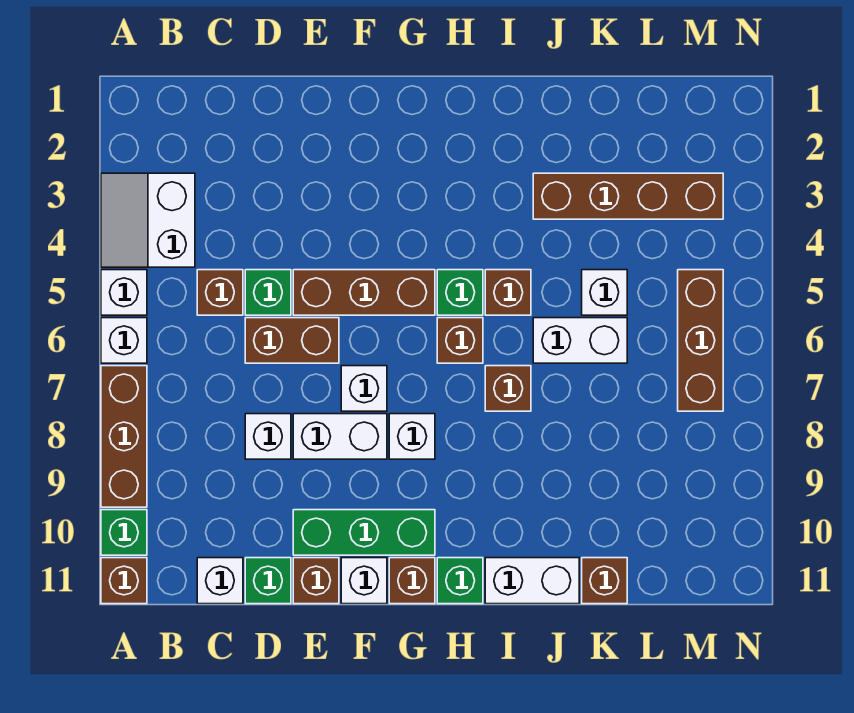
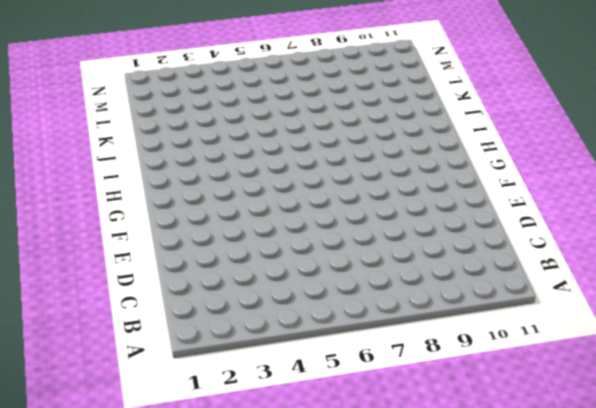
none -> white slope A3:B4 level 1 top B
none -> white brick A5 level 1
none -> white brick A6 level 1
none -> brown brick A7:A9 level 1

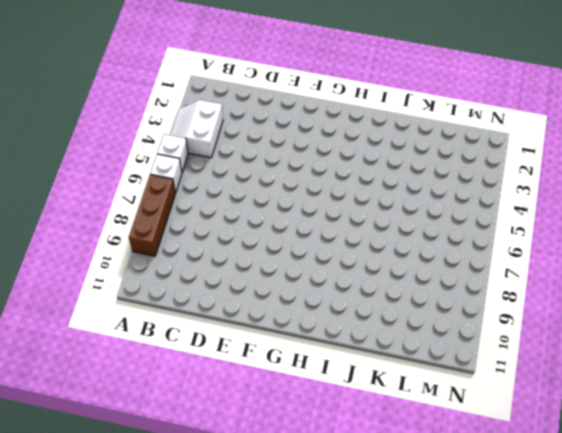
none -> green brick A10 level 1
none -> brown brick A11 level 1
none -> brown brick C5 level 1
none -> white brick C11 level 1

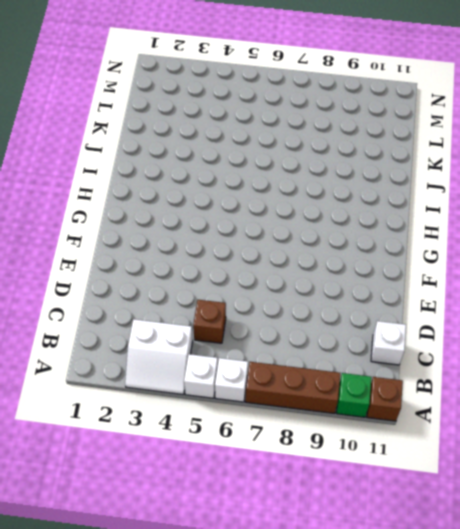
none -> green brick D5 level 1
none -> brown brick D6:E6 level 1
none -> white brick D8 level 1
none -> green brick D11 level 1

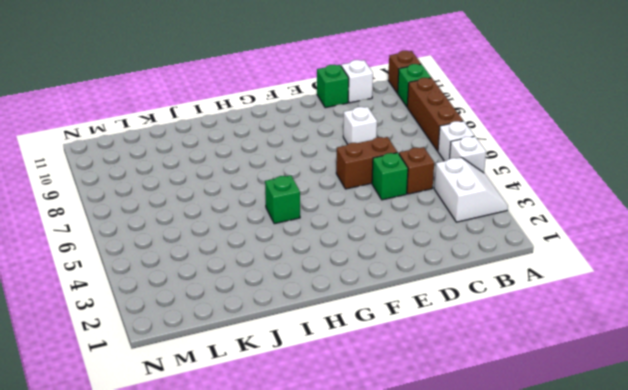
none -> brown brick E5:G5 level 1
none -> white brick E8:F8 level 1
none -> green brick E10:G10 level 1
none -> brown brick E11 level 1

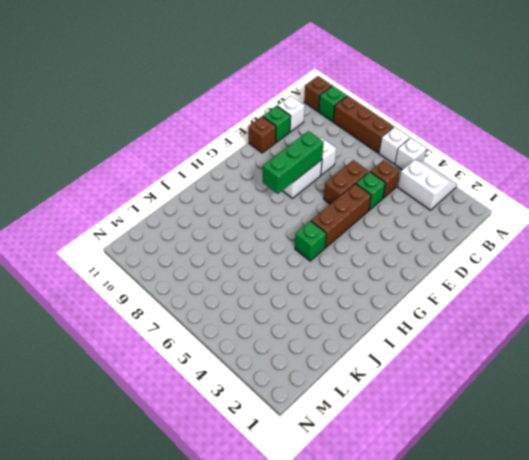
green brick E8:G8 level 2 -> green brick E10:G10 level 1
none -> white brick F7 level 1
none -> white brick F11 level 1
none -> white brick G8 level 1
none -> brown brick G11 level 1

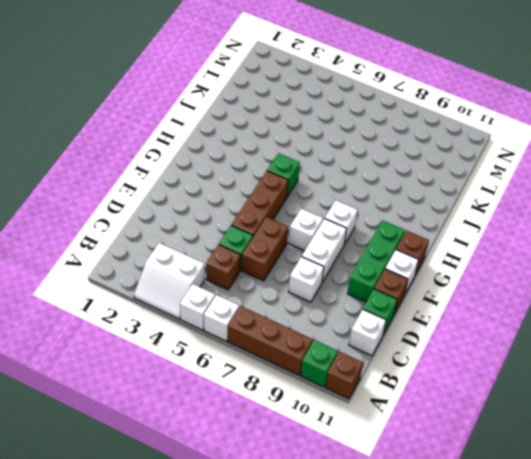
none -> brown brick H6 level 1
none -> green brick H11 level 1
none -> brown brick I5 level 1
none -> brown brick I7 level 1

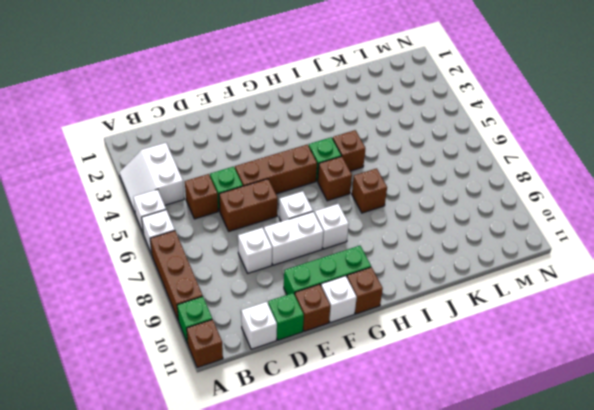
none -> green brick H11 level 1
none -> white brick I11:J11 level 1
none -> brown brick J3:M3 level 1
none -> white brick J6:K6 level 1

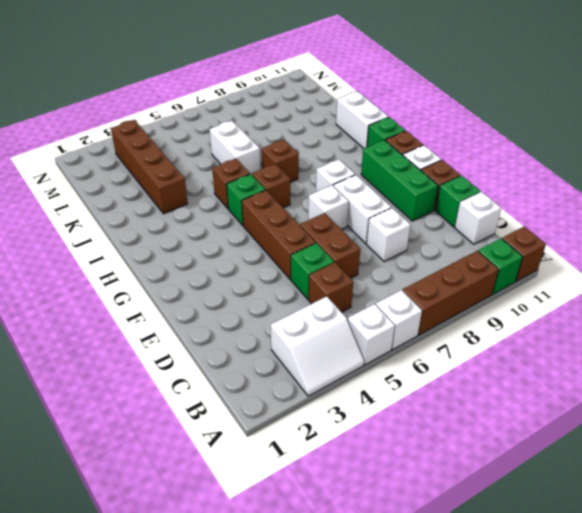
none -> white brick K5 level 1
none -> brown brick K11 level 1
none -> brown brick M5:M7 level 1

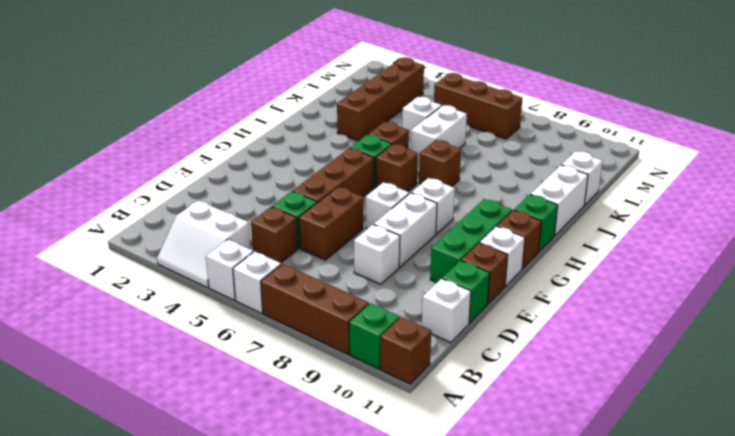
white brick K11 level 1 -> brown brick K11 level 1

